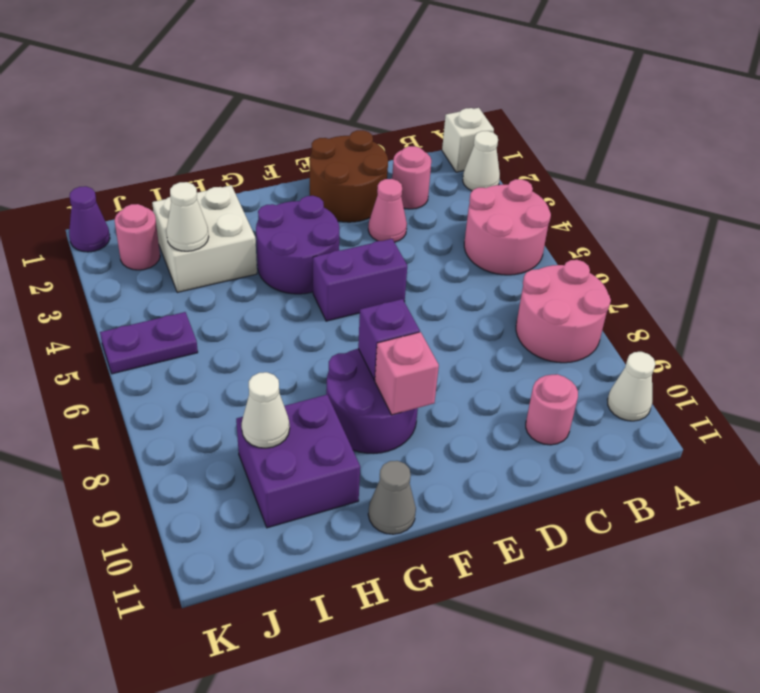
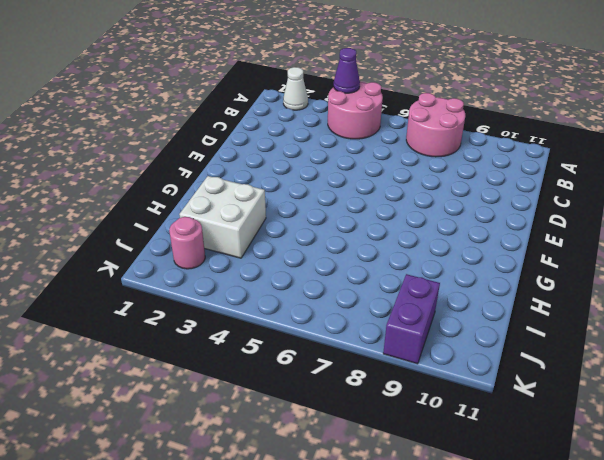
purple cone A4 level 2 -> purple cone K1 level 1
purple brick J9:K9 level 1 -> purple brick E5:F5 level 1
none -> white brick A1 level 1
none -> white cone A10 level 1
none -> pink round brick C2 level 1

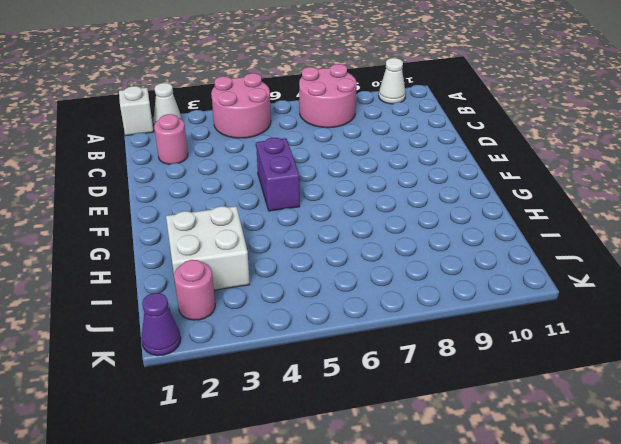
none -> pink round brick C10 level 1
none -> brown round brick D1:E2 level 1
none -> pink cone D3 level 1

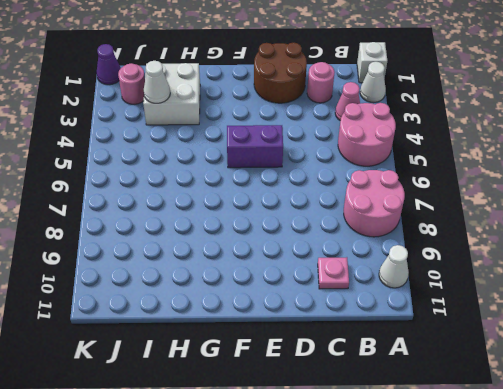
pink cone B3 level 1 -> pink cone D3 level 1
pink plate C10 level 1 -> pink round brick C10 level 1
none -> purple round brick F3:G4 level 1
none -> purple round brick F8:G9 level 1
none -> grey cone G11 level 1

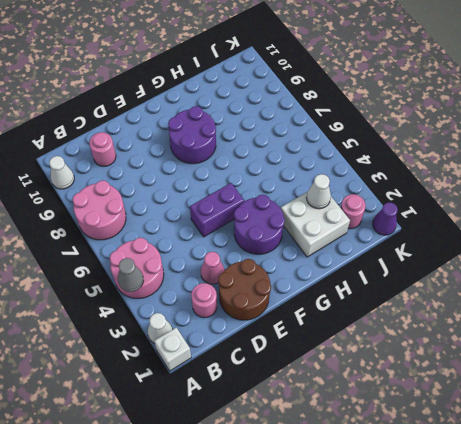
grey cone A4 level 2 -> grey cone G11 level 1
none -> purple brick H9:I10 level 1
none -> purple plate J5:K5 level 1
none -> purple brick F8 level 2

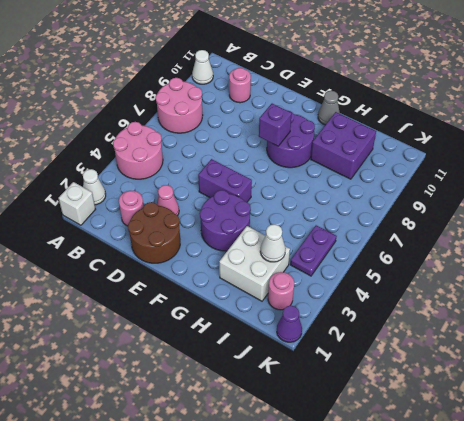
purple plate J4:J5 level 1 -> purple plate J5:K5 level 1
none -> pink brick F9 level 2
none -> white cone I9 level 2

